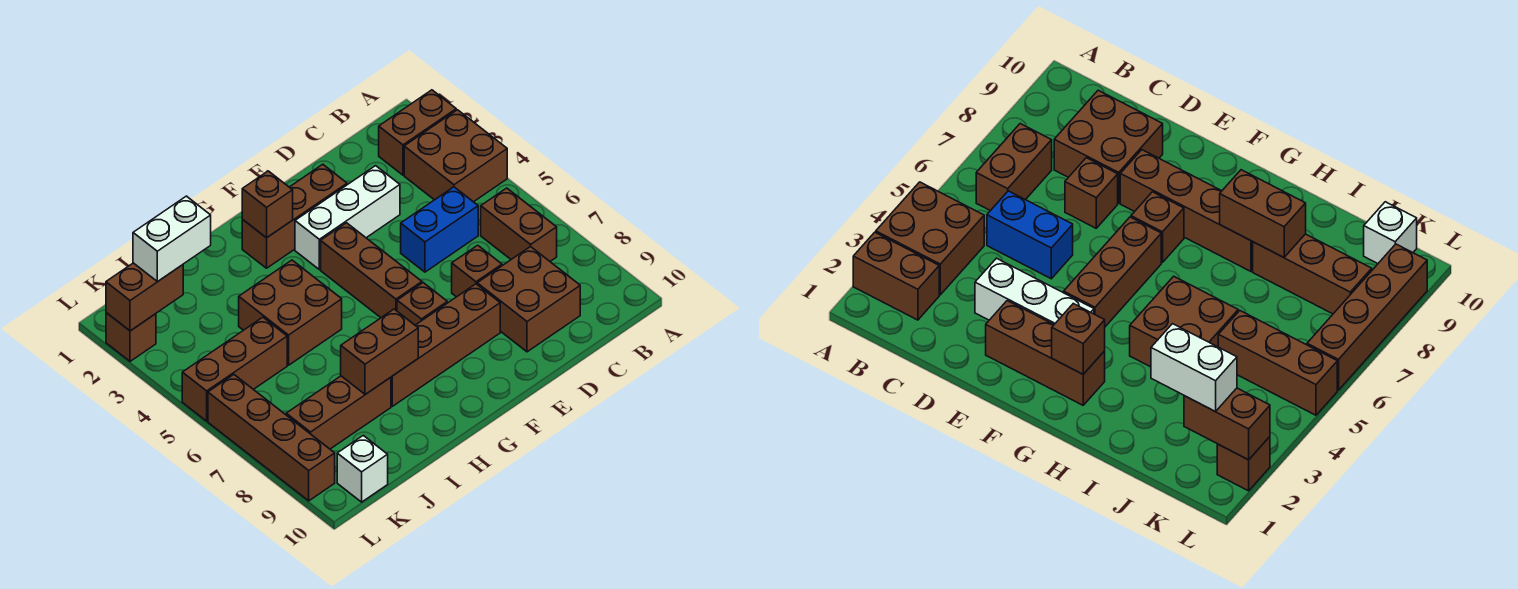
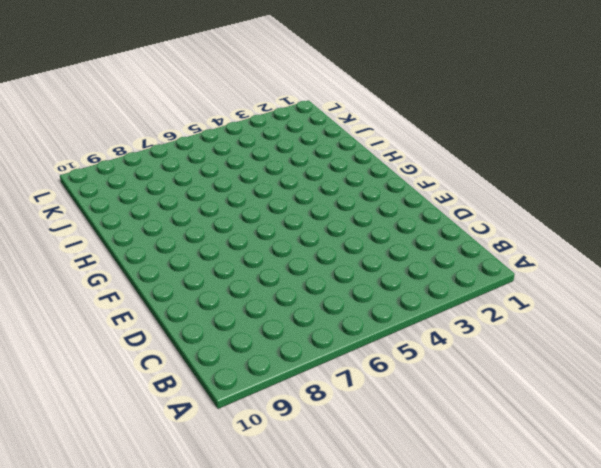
none -> brown brick A2:B2 level 1
none -> brown brick A3:B4 level 1
none -> brown brick B6:B7 level 1

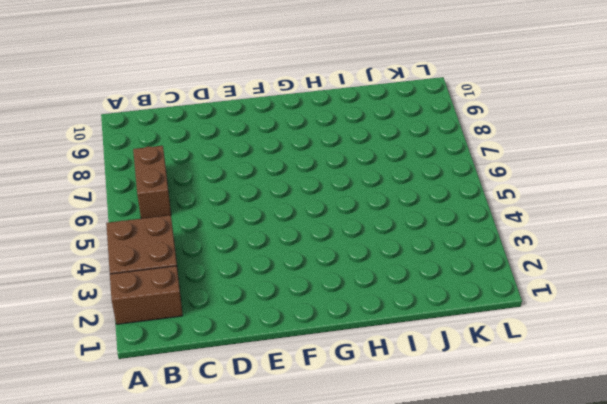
none -> blue brick C5:D5 level 1
none -> brown brick C8:D9 level 1
none -> white brick D3:F3 level 1

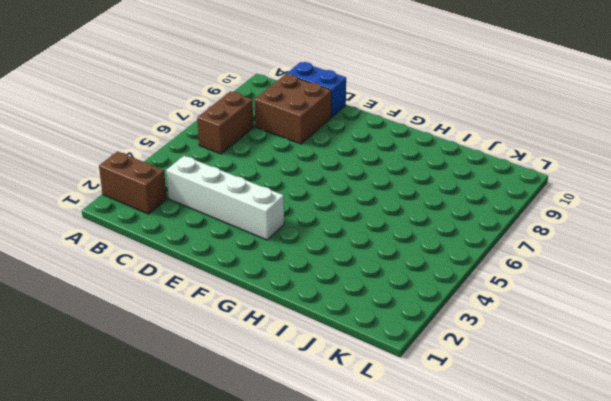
white brick C3:F3 level 1 -> white brick D3:F3 level 1
blue brick C10:D10 level 1 -> blue brick C5:D5 level 1
none -> brown brick A3:B4 level 1
none -> brown brick D7 level 1
none -> brown brick E2:G2 level 1

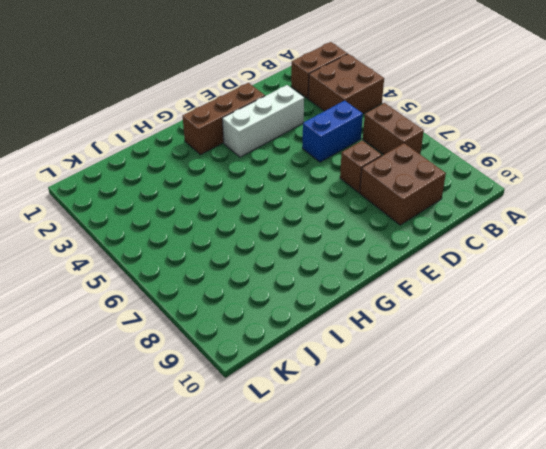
none -> brown brick E8:H8 level 1
none -> brown brick F4:F6 level 1
none -> brown brick F7 level 1

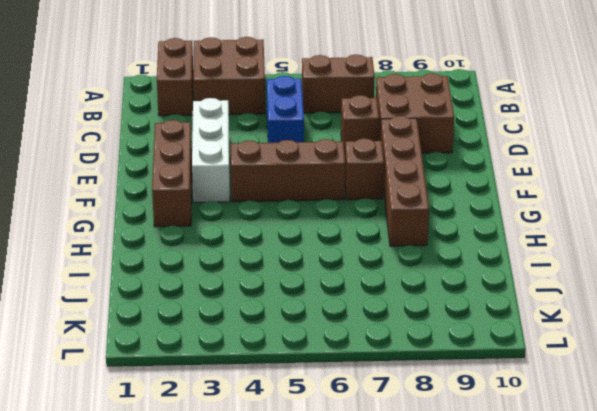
none -> brown brick H4:I5 level 1
none -> brown brick I8:K8 level 1
none -> brown brick J5:L5 level 1

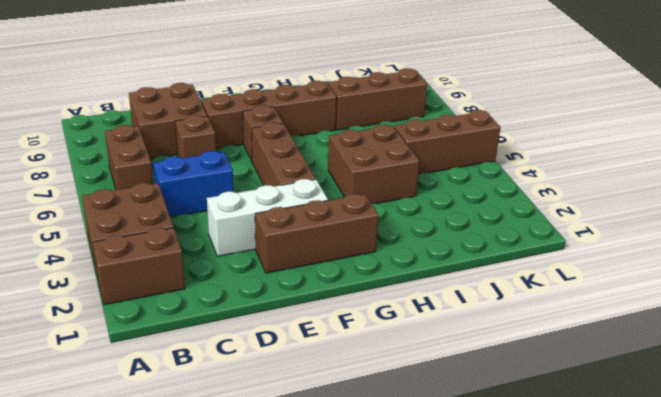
none -> white brick K10 level 1
none -> brown brick L2 level 1
none -> brown brick L6:L9 level 1

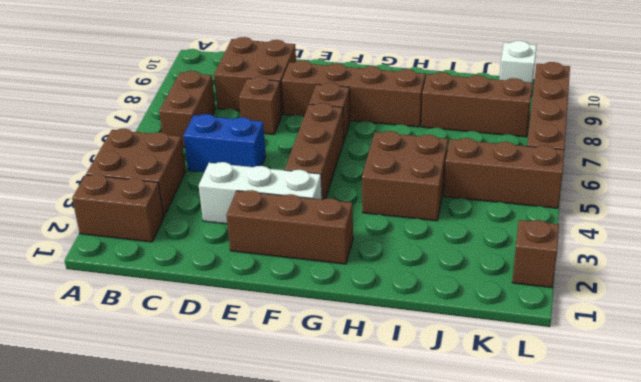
none -> brown brick G2 level 2
none -> brown brick H8:I8 level 2
none -> brown brick K2:L2 level 2

